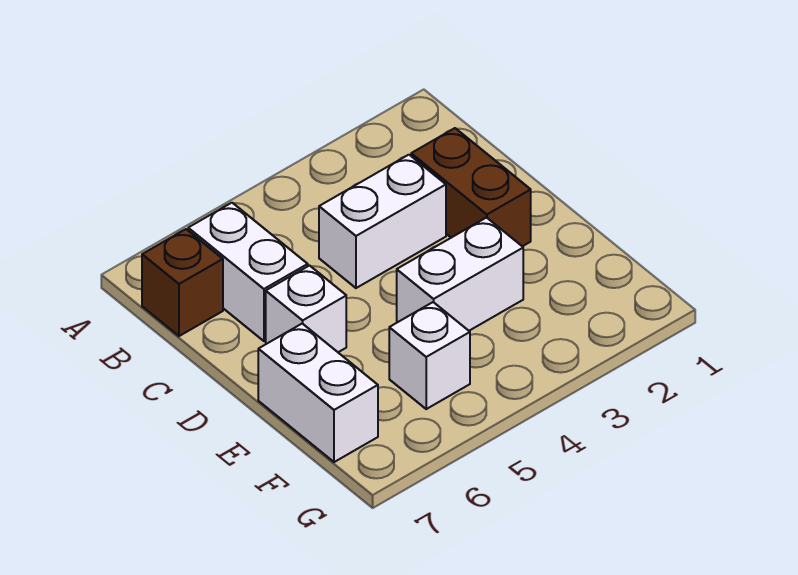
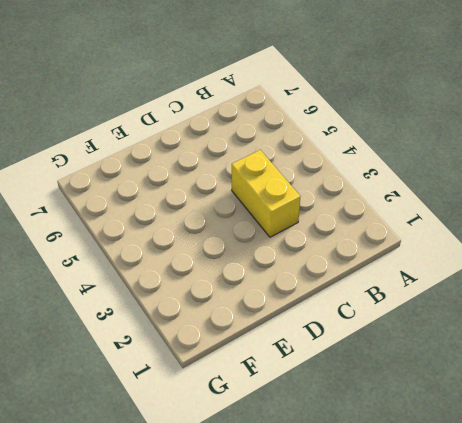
yellow brick C3:C4 level 1 -> white brick C3:C4 level 1
none -> white brick B6:C6 level 1
none -> brown brick B7 level 1

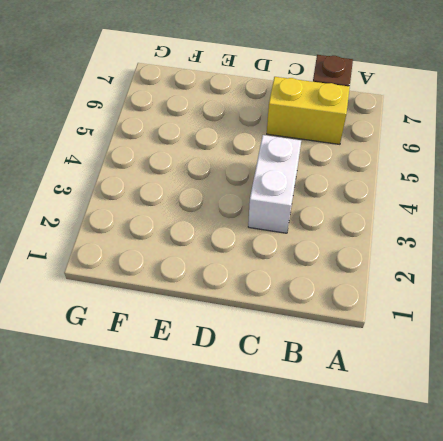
yellow brick B6:C6 level 1 -> white brick B6:C6 level 1
none -> brown brick C2:D2 level 1
none -> white brick D6 level 1

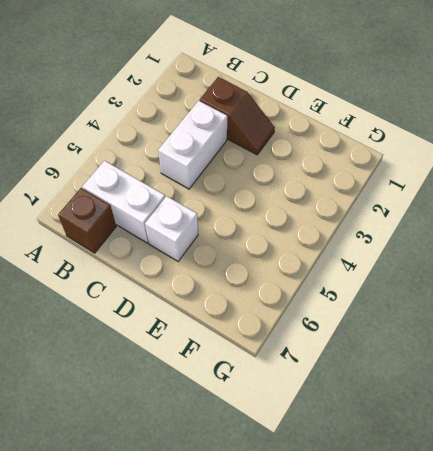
brown slope C2:D2 level 1 top C -> brown brick C2:D2 level 1
none -> white brick E3:E4 level 1
none -> white brick E7:F7 level 1

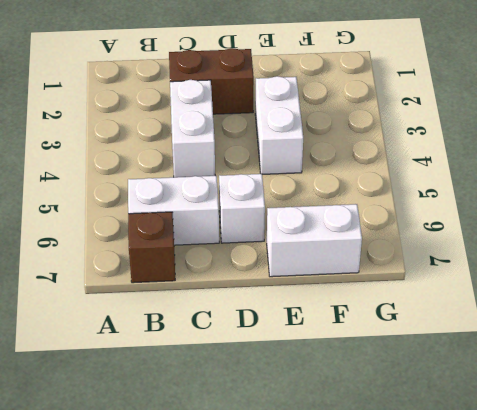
none -> white brick F5 level 1

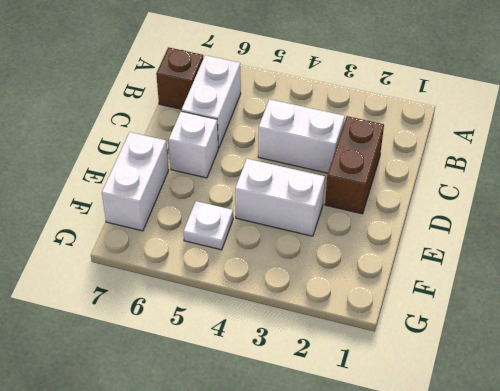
white plate F5 level 1 -> white brick F5 level 1

